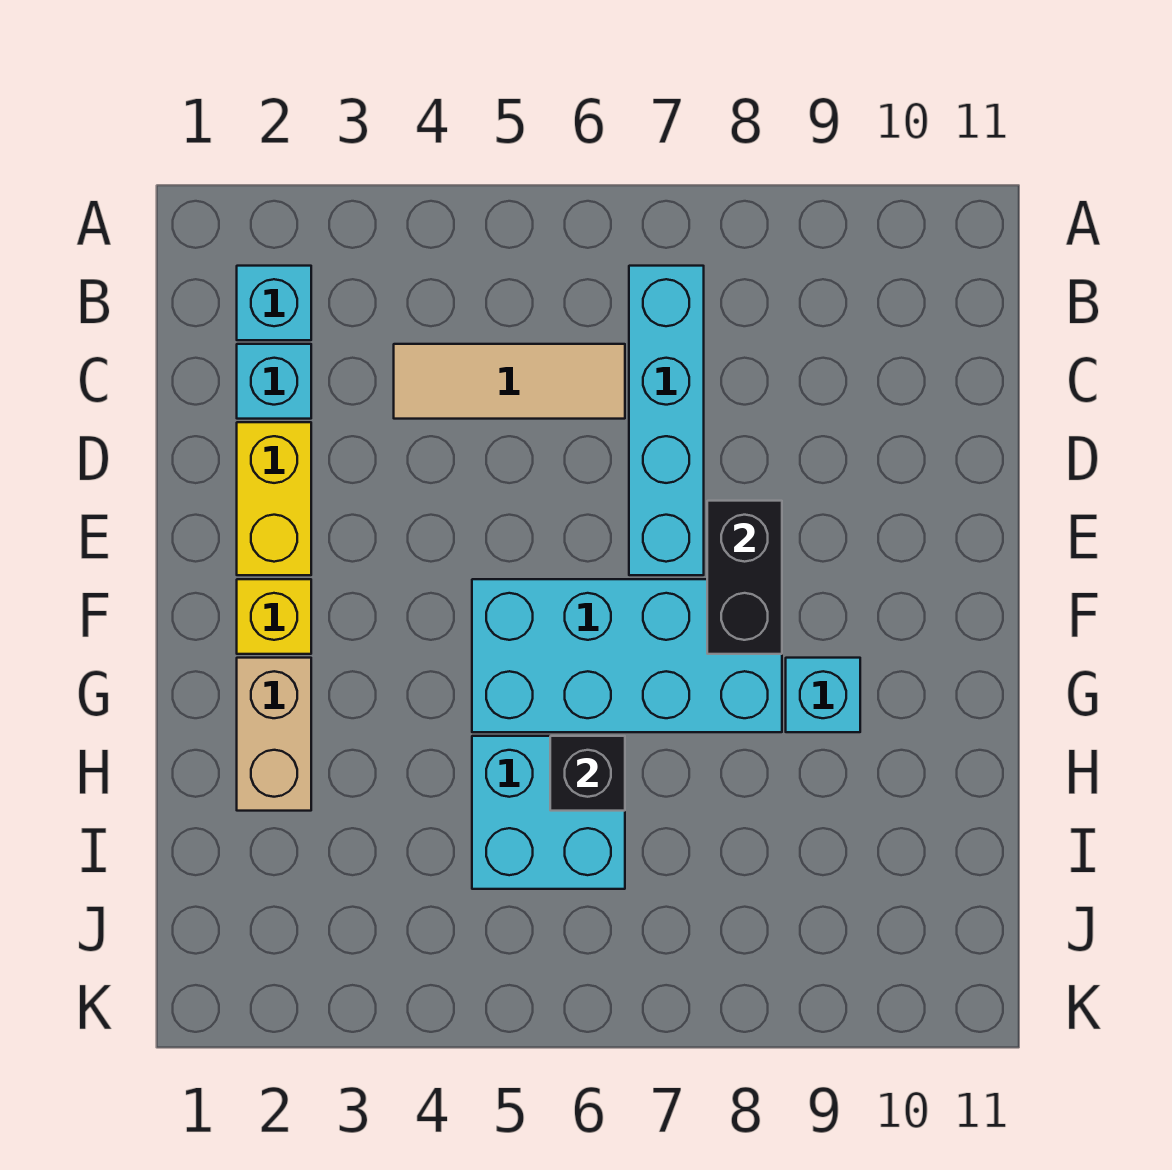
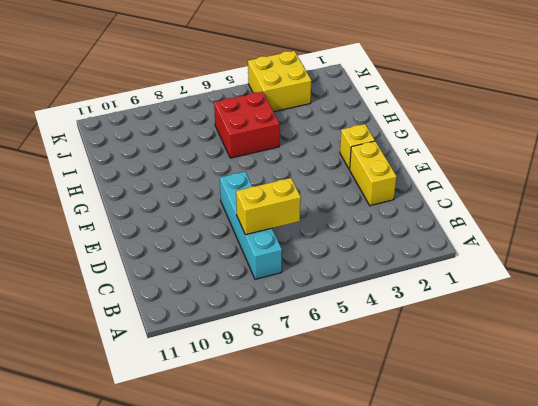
yellow brick C6:C7 level 2 -> none
red brick H5:I6 level 1 -> cyan brick H5:I6 level 1
yellow brick J3:K4 level 1 -> none
none -> cyan brick B2 level 1
none -> cyan brick C2 level 1
none -> tan tile C4:C6 level 1

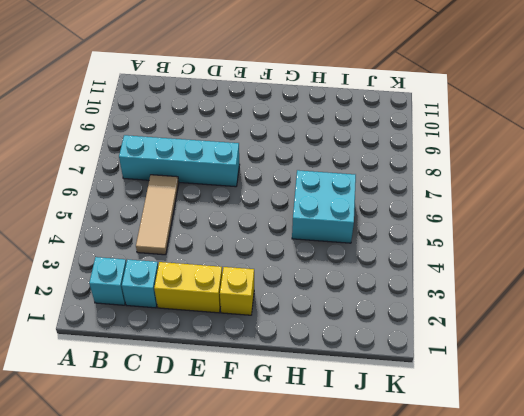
none -> cyan brick F5:G8 level 1
none -> tan brick G2:H2 level 1
none -> cyan brick G9 level 1

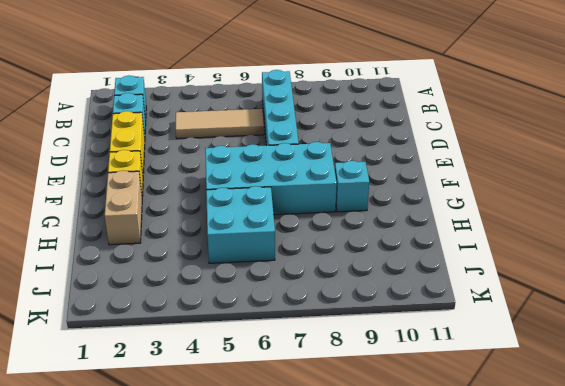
none -> black brick E8:F8 level 2
none -> black brick H6 level 2

